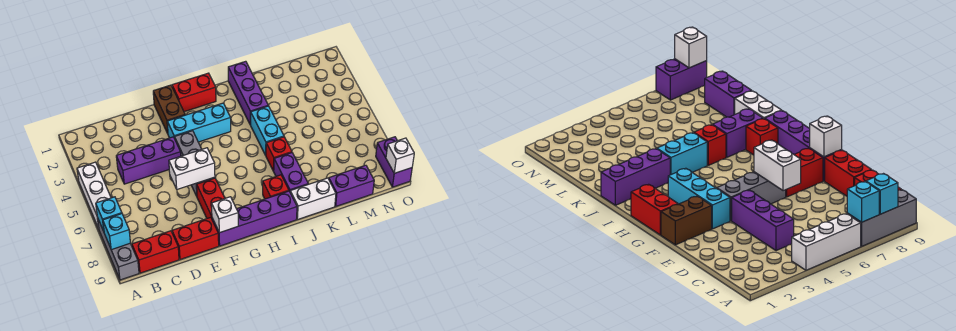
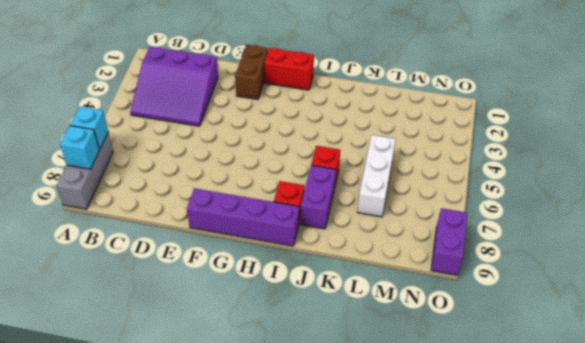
purple slope B2:D4 level 1 top 2 -> purple brick C4:E4 level 1
white brick L5:L7 level 1 -> white brick A4:A6 level 1
none -> red brick B9:C9 level 1
none -> red brick D9:E9 level 1
none -> cyan brick F3:H3 level 1

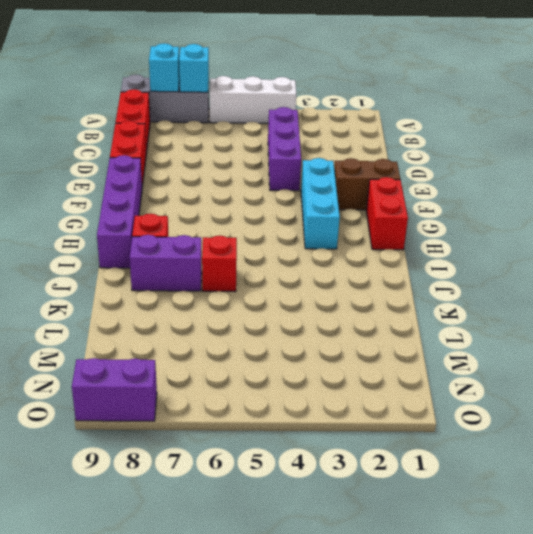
none -> grey brick F4:F6 level 1
none -> red brick F7:F8 level 1
none -> purple brick J1:J3 level 1

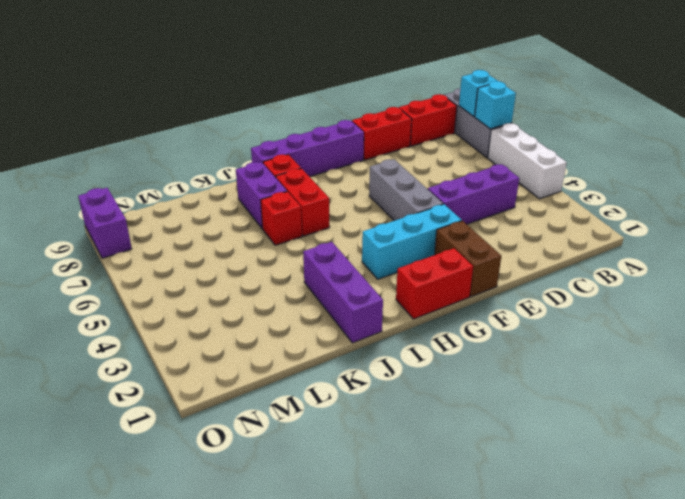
red brick I6:I7 level 1 -> red brick F7:F8 level 1
none -> cyan brick J4:J5 level 1
none -> white brick J9:K9 level 1
none -> purple brick L9:M9 level 1

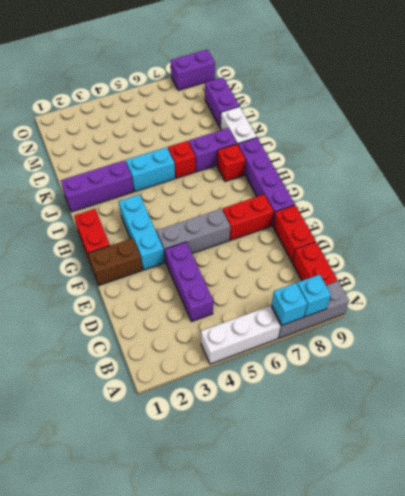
none -> white brick E6:F6 level 2
none -> white brick F9 level 2
none -> white brick O9 level 2

